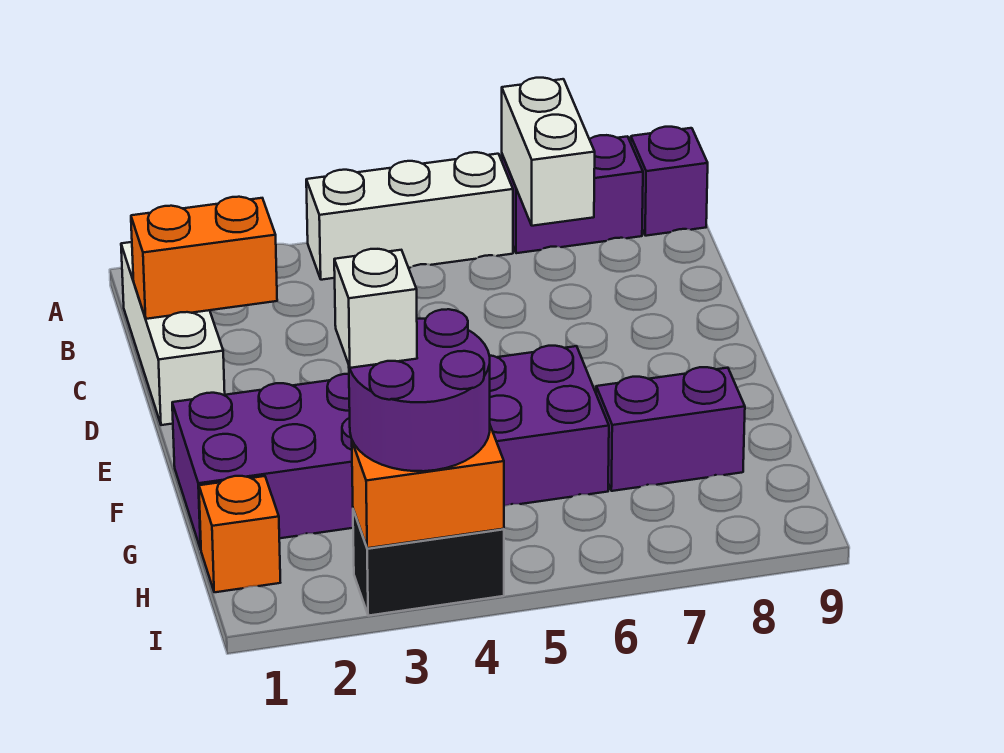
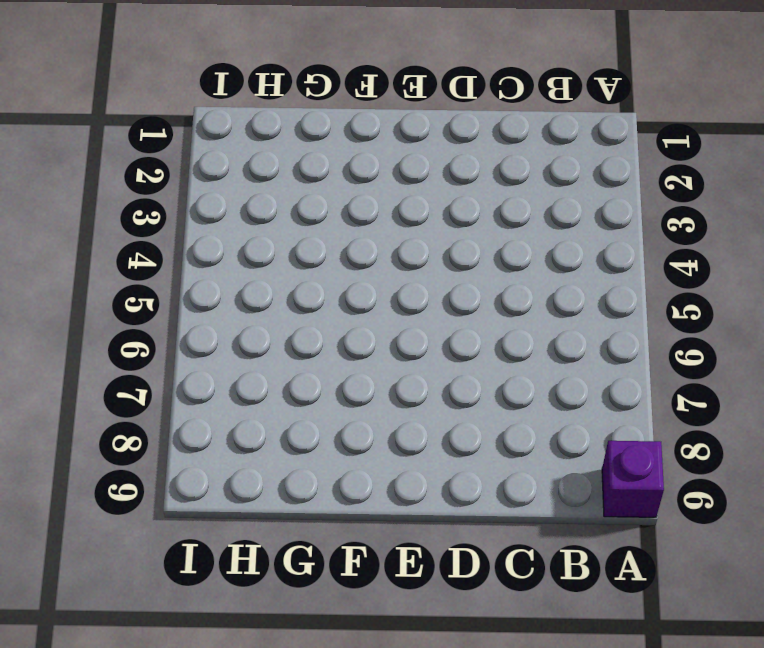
none -> white brick A4:A6 level 1
none -> purple brick A7:A8 level 1
none -> white brick B1:D1 level 1

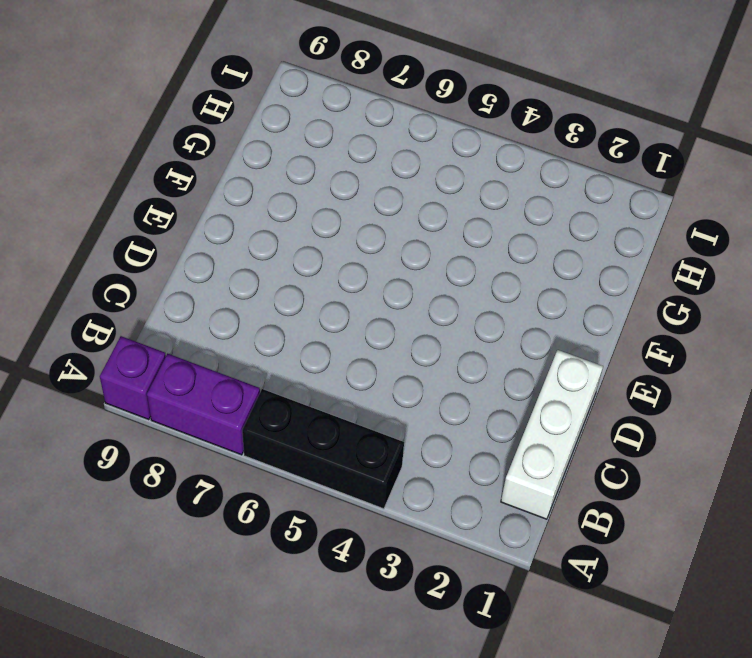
black brick A4:A6 level 1 -> white brick A4:A6 level 1
none -> purple brick F1:G6 level 1
none -> purple brick G7:G8 level 1
none -> orange brick H1 level 1

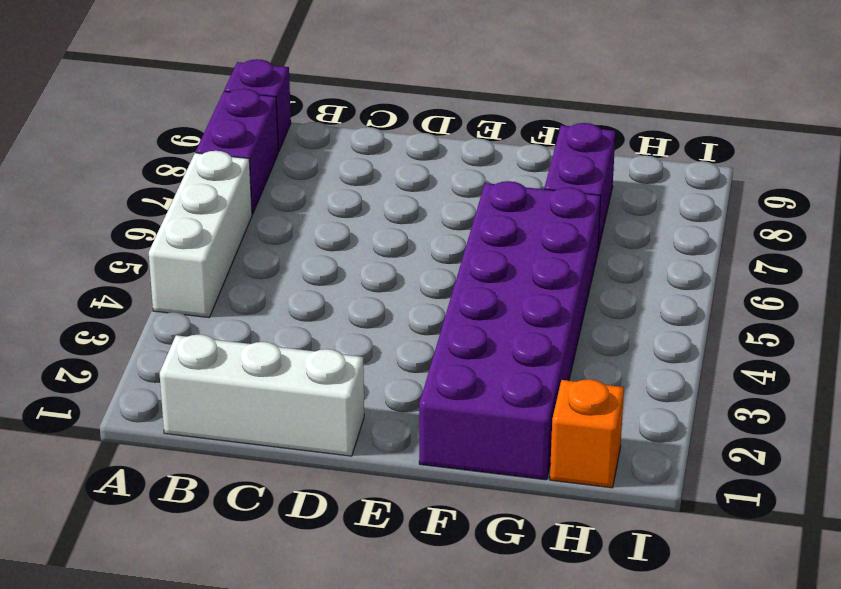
none -> black brick I3:I4 level 1
none -> white brick A7:B7 level 2
none -> orange brick C1:C2 level 2

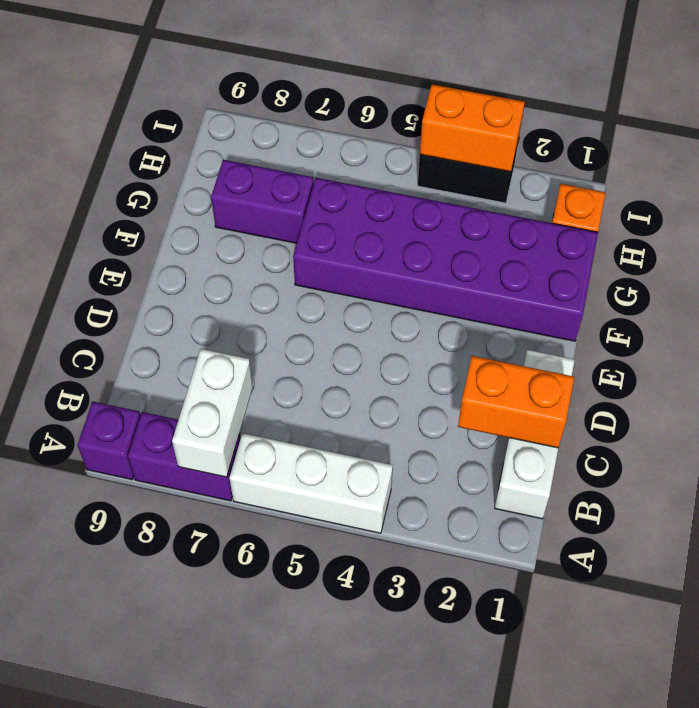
none -> purple round brick H3:I4 level 3
none -> white brick H3 level 4

